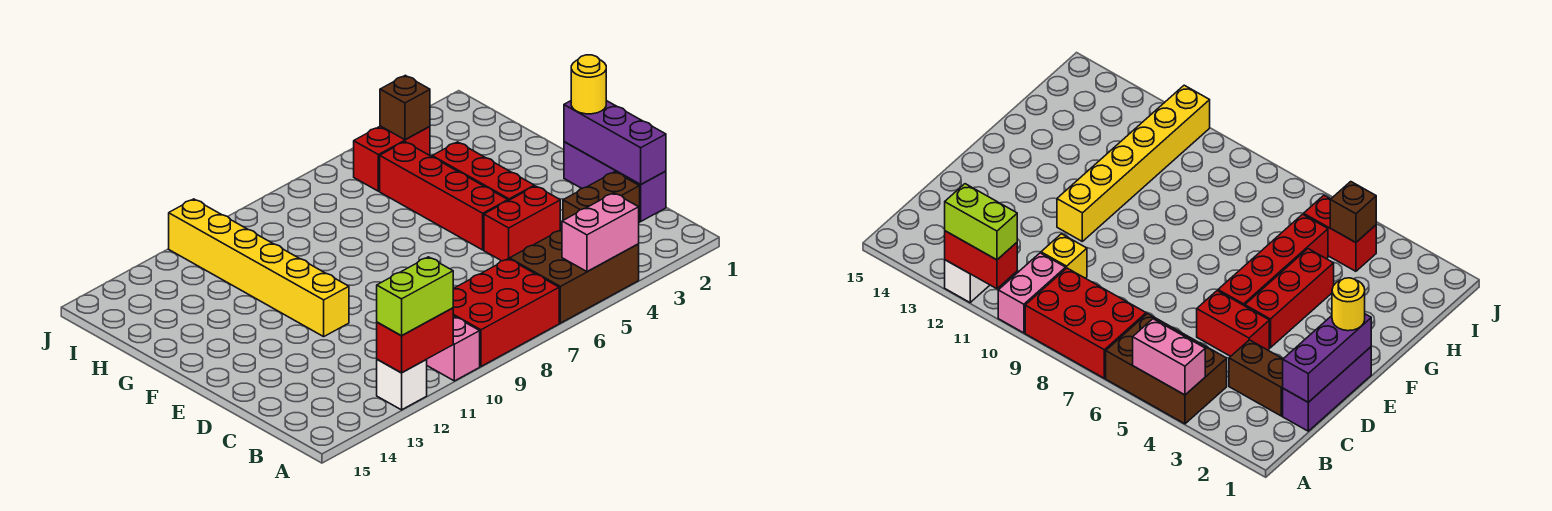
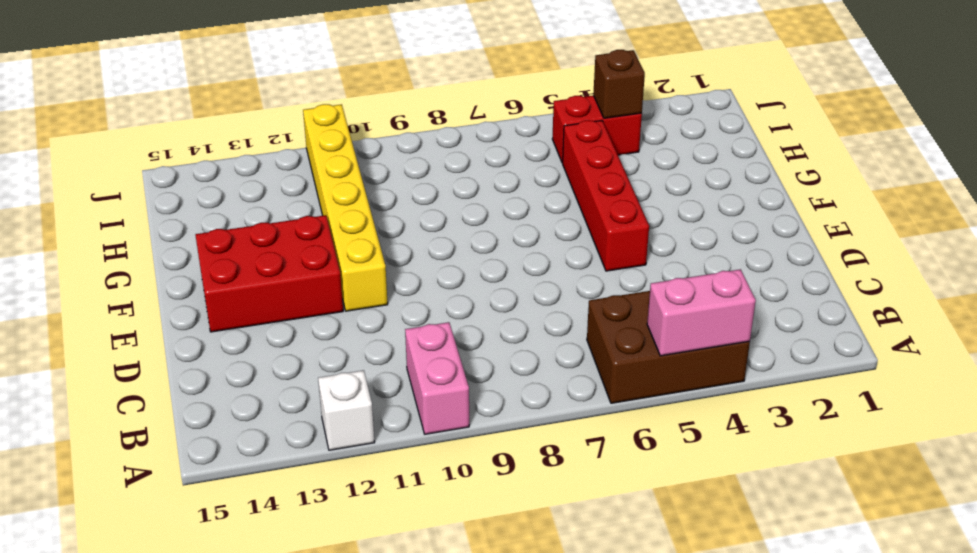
red brick E12:F14 level 1 -> red brick A7:B9 level 1
none -> purple brick C1:E1 level 1
none -> brown brick C2:C3 level 1
none -> yellow brick C10 level 1

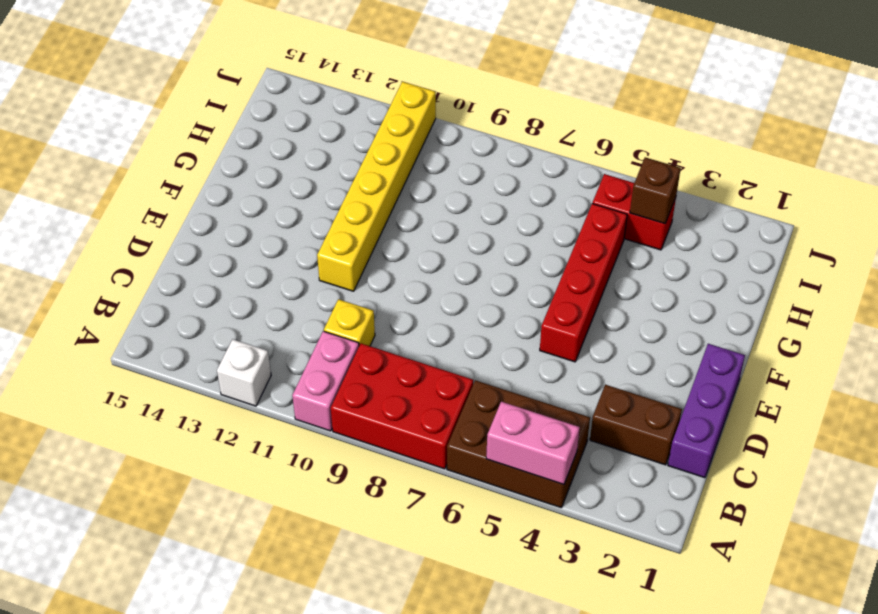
none -> red brick D4:D5 level 1
none -> red brick E4:G4 level 1
none -> red brick A11:A12 level 2

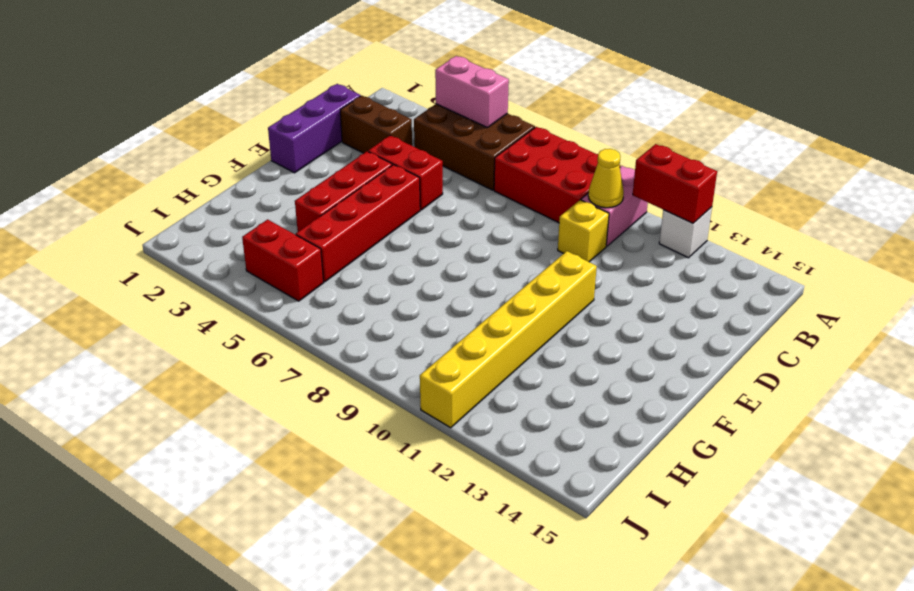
yellow cone B10 level 2 -> none
none -> purple brick C1:E1 level 2
none -> brown brick I4 level 2
none -> lime brick A11:A12 level 3

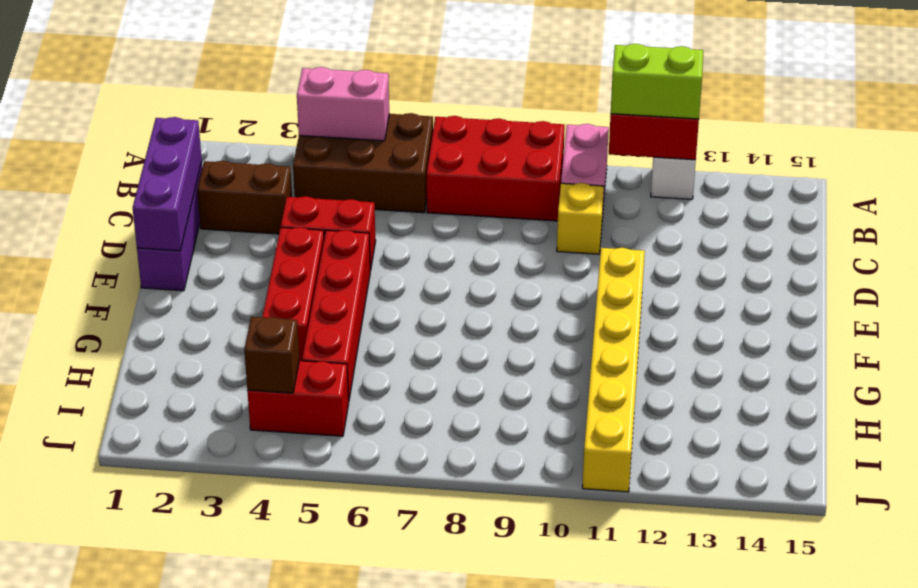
none -> yellow round brick E1 level 3

